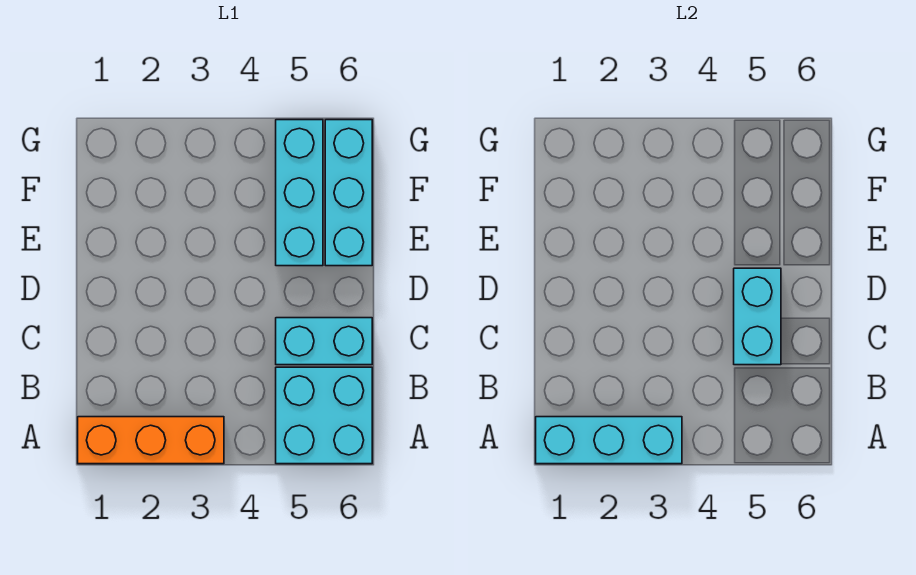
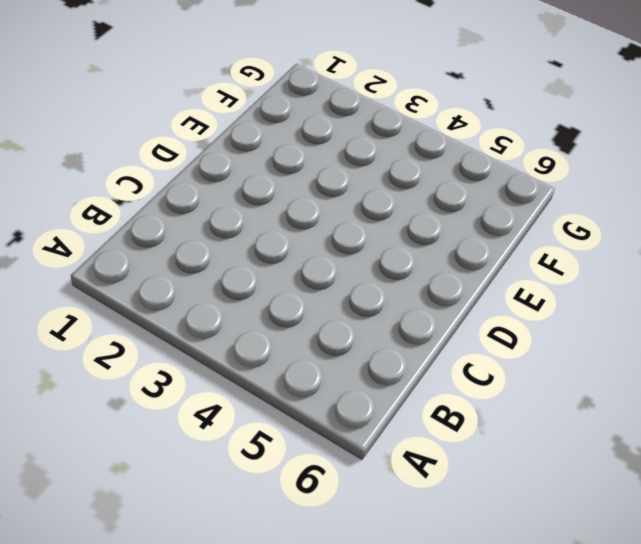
none -> orange brick A1:A3 level 1
none -> cyan brick A5:B6 level 1

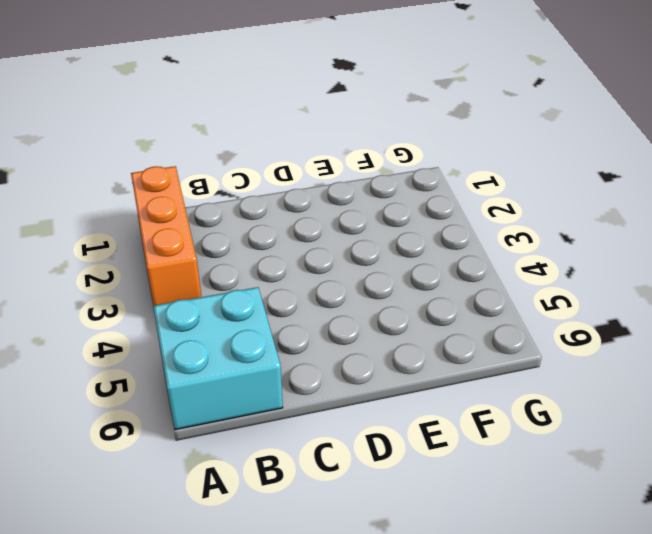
none -> cyan brick C5:C6 level 1
none -> cyan brick E5:G5 level 1

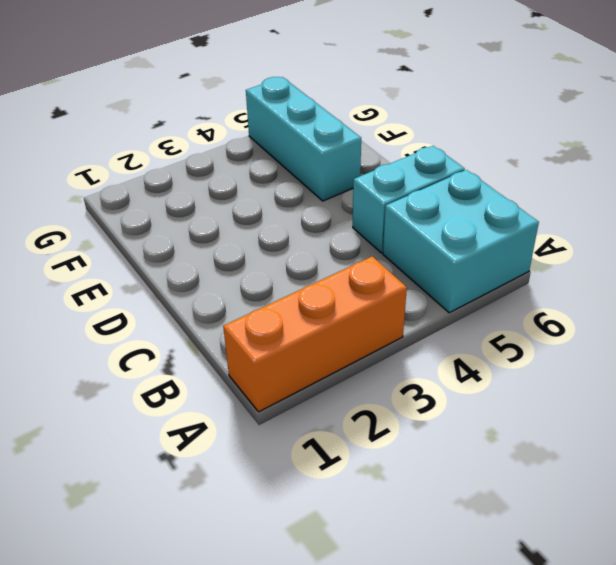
none -> cyan brick E6:G6 level 1
none -> cyan brick A1:A3 level 2

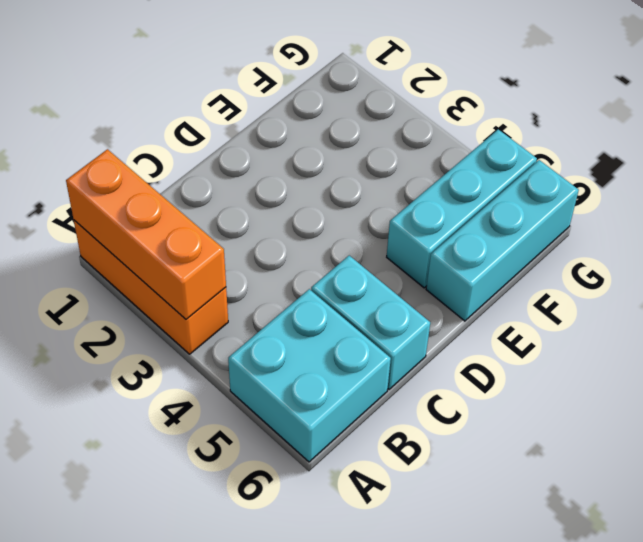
orange brick A1:A3 level 2 -> cyan brick A1:A3 level 2
none -> cyan brick C5:D5 level 2

